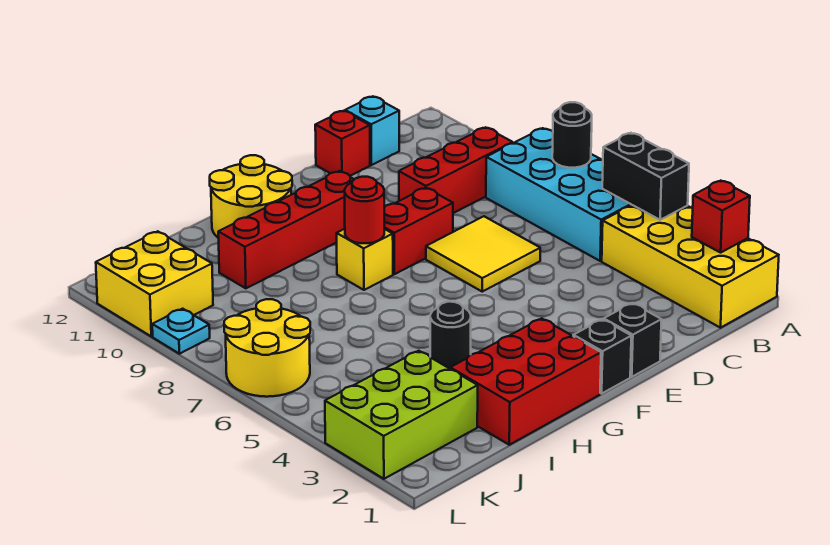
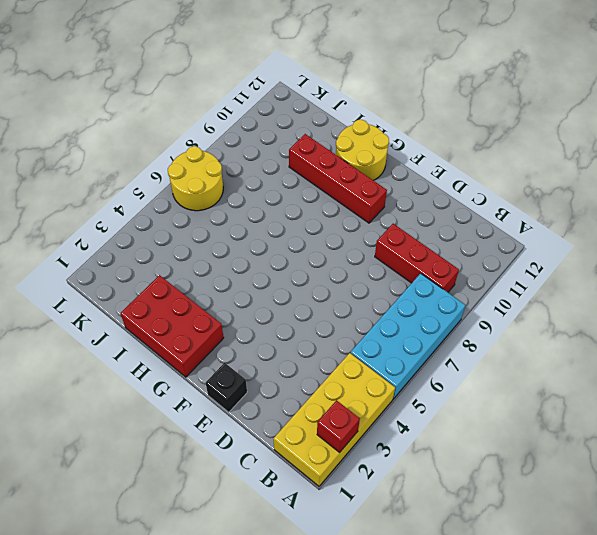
none -> cyan brick C12 level 1
none -> yellow tile D6:E7 level 1
none -> red brick D12 level 1

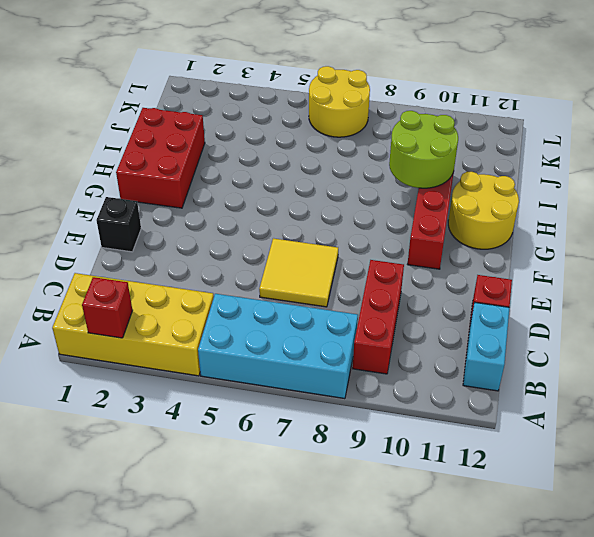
cyan brick B12:C12 level 1 -> cyan brick C12 level 1
lime round brick H9:I10 level 2 -> none
none -> red brick E8:F8 level 1
none -> black brick F1 level 1
none -> yellow brick G8 level 1

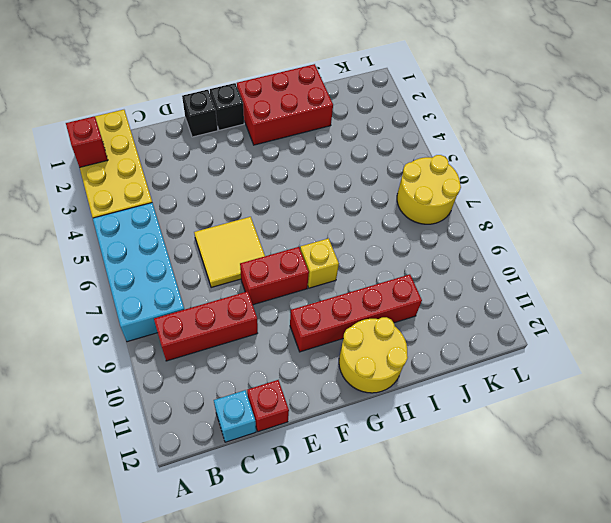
none -> black round brick H4 level 1
none -> lime brick J2:L3 level 1
none -> yellow brick K10:L11 level 1

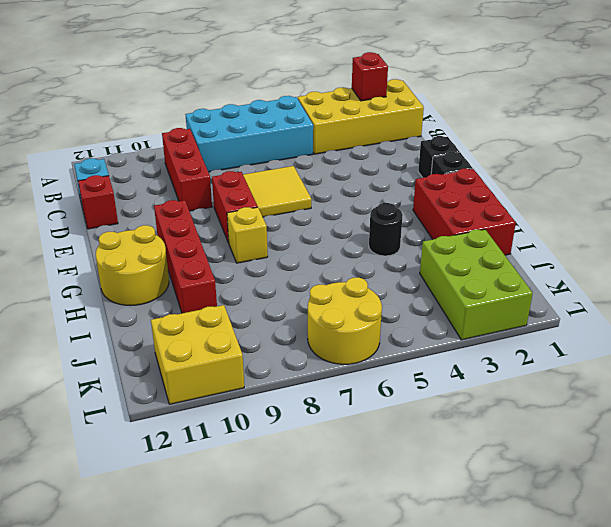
none -> cyan plate L9 level 1
none -> black brick A4:A5 level 2
none -> black round brick A7 level 2

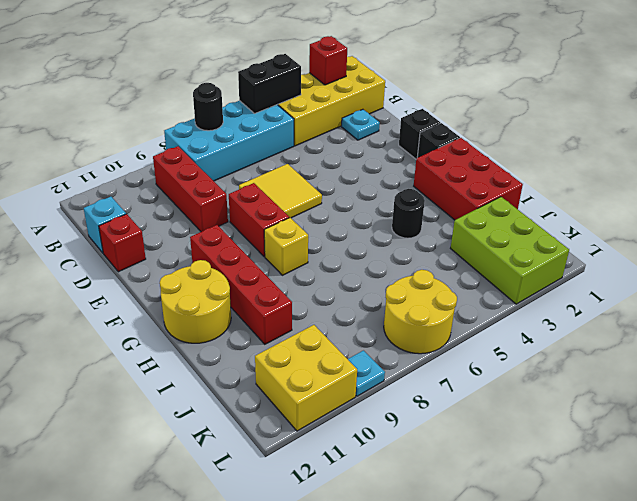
cyan plate C2 level 1 -> none
none -> red round brick G8 level 2

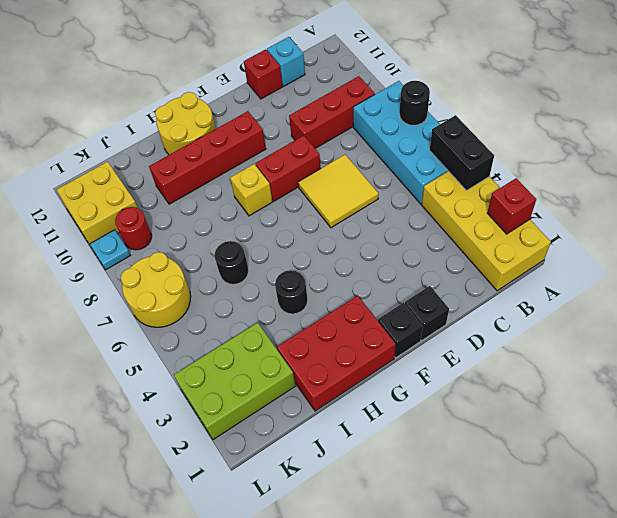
black round brick I6 level 1 -> none
red round brick K9 level 1 -> red round brick G8 level 2

